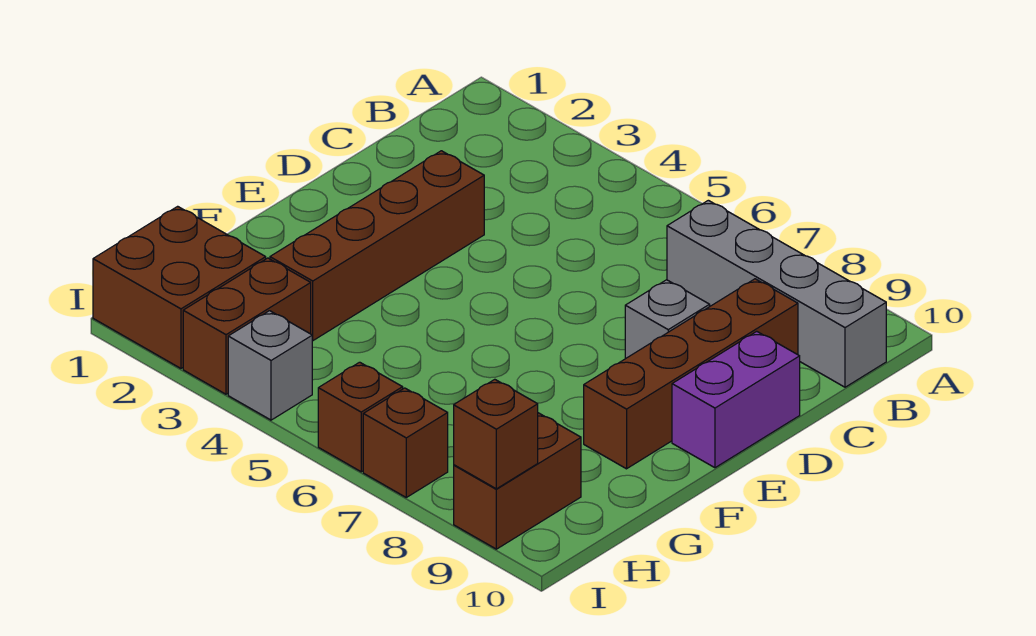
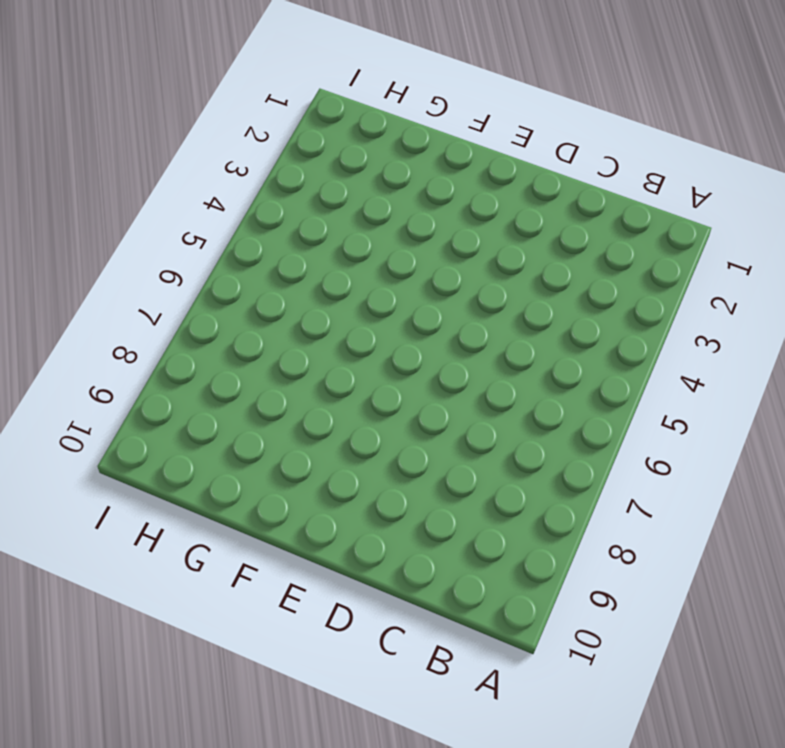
none -> grey brick B7:B10 level 1
none -> brown brick C9:F9 level 1
none -> brown brick D3:G3 level 1

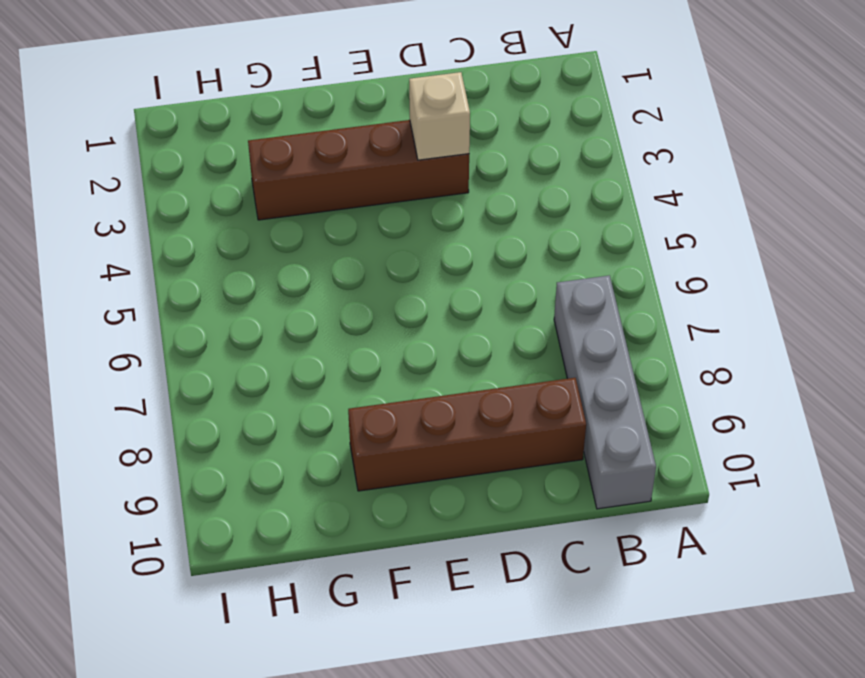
tan brick D3 level 2 -> none
none -> grey brick D8 level 1
none -> purple brick D10:E10 level 1
none -> brown brick H1:I2 level 1

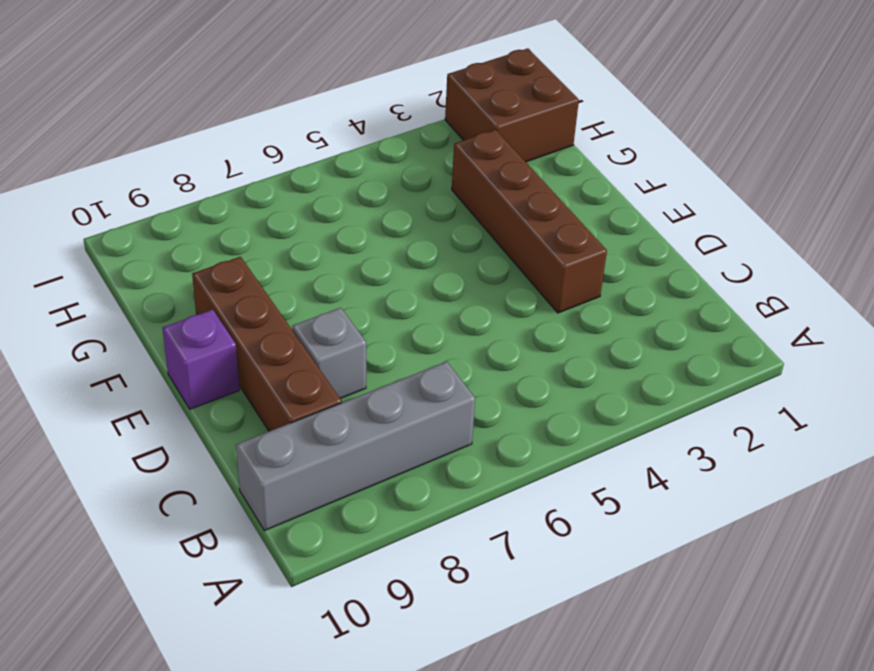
purple brick E10 level 1 -> purple brick D10:E10 level 1
none -> brown brick H3:I3 level 1
none -> brown brick H9:I9 level 1
none -> grey brick I4 level 1

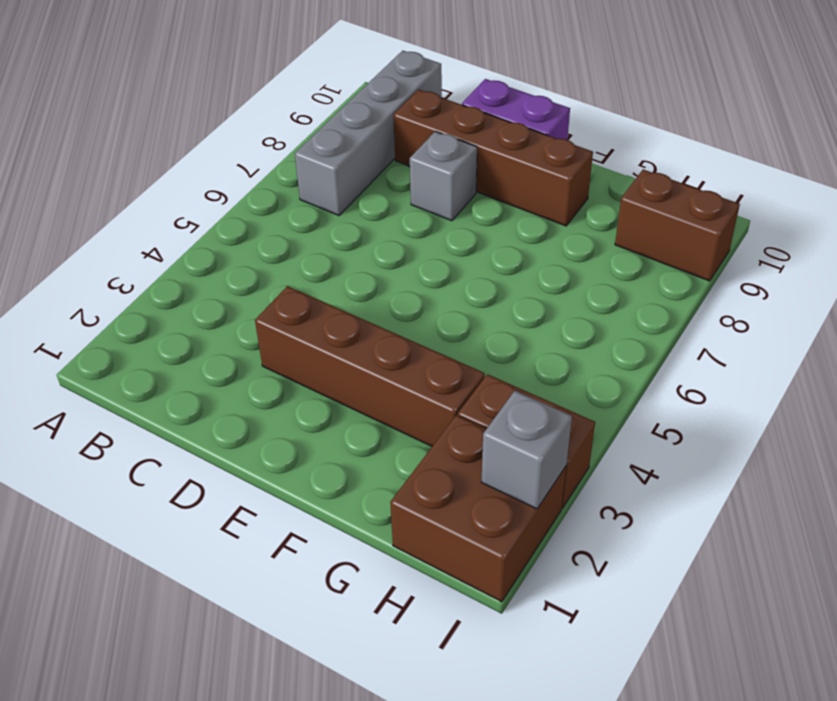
grey brick I2 level 2 -> grey brick I4 level 1
none -> brown brick I6 level 1
none -> brown brick I7 level 1
none -> brown brick I9 level 2

